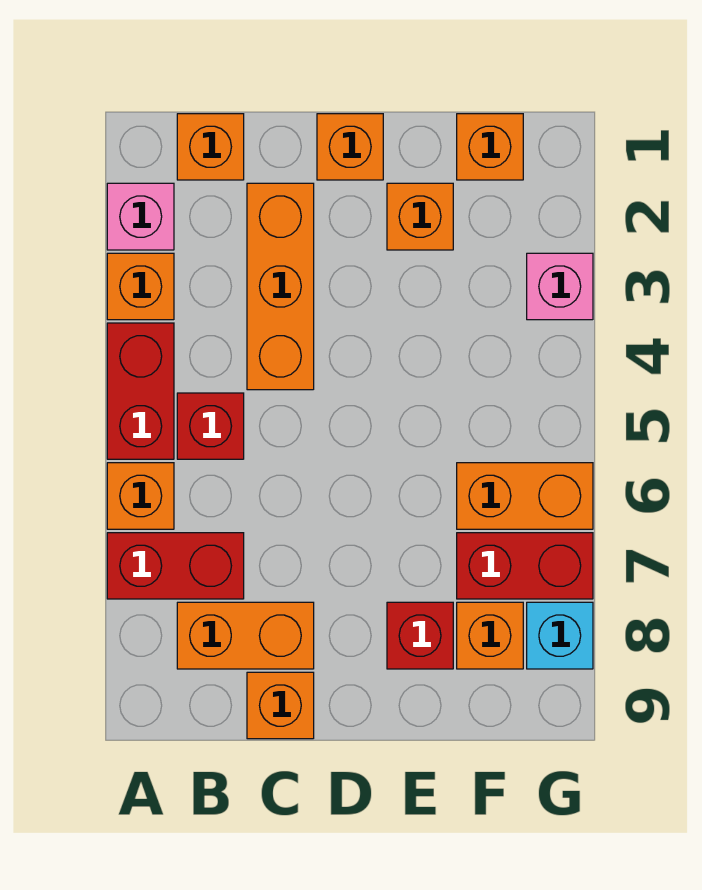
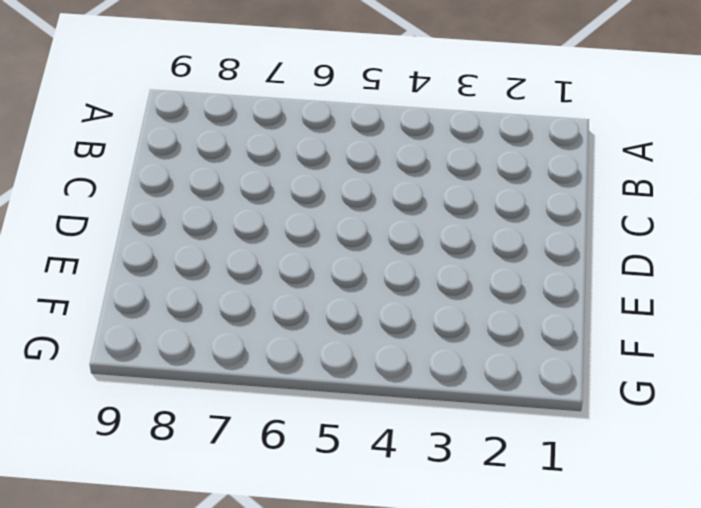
none -> pink brick A2 level 1
none -> orange brick A3 level 1
none -> red brick A4:A5 level 1

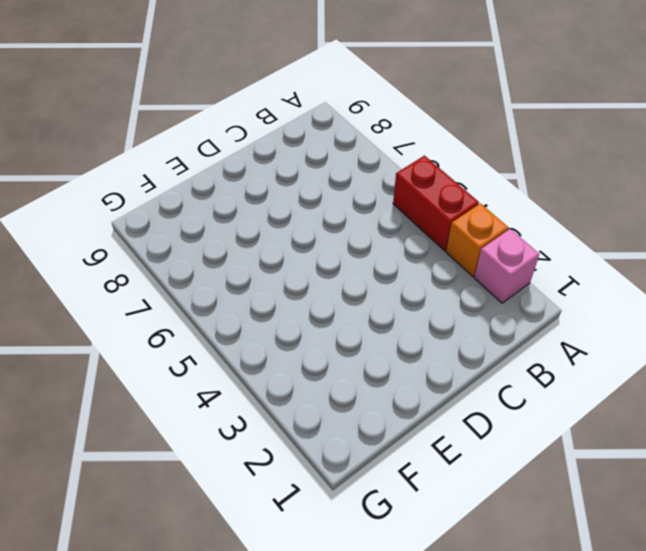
none -> orange brick A6 level 1
none -> red brick A7:B7 level 1
none -> orange brick B1 level 1

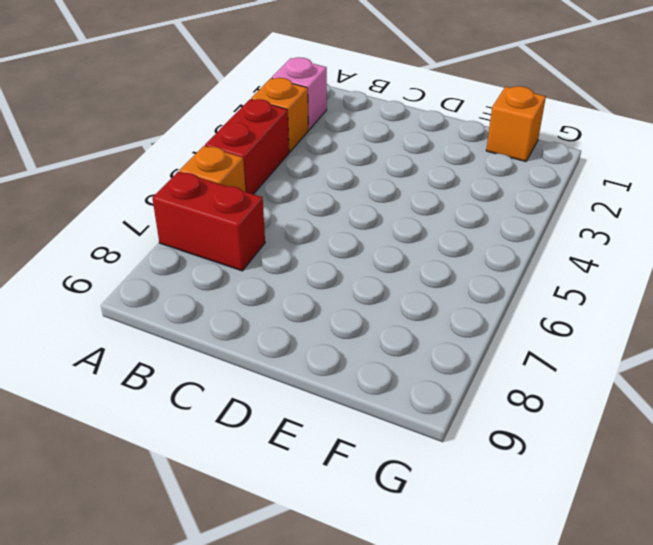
none -> orange brick B1 level 1
none -> red brick B5 level 1
none -> orange brick B8:C8 level 1

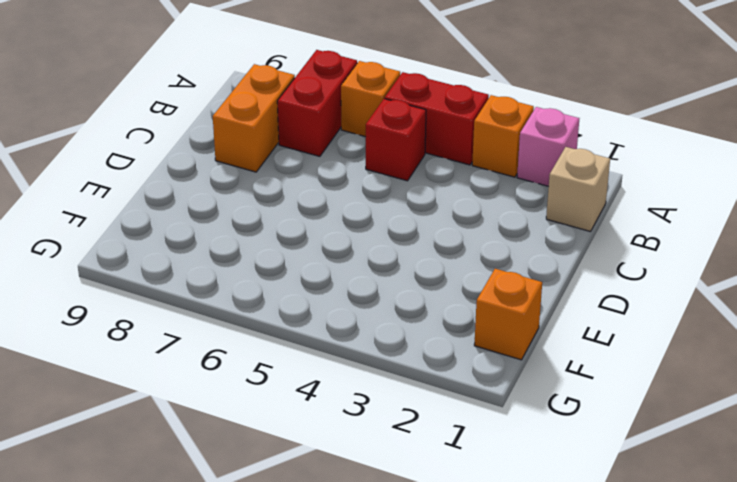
tan brick B1 level 1 -> orange brick B1 level 1
none -> orange brick C2:C4 level 1
none -> orange brick C9 level 1
none -> orange brick D1 level 1

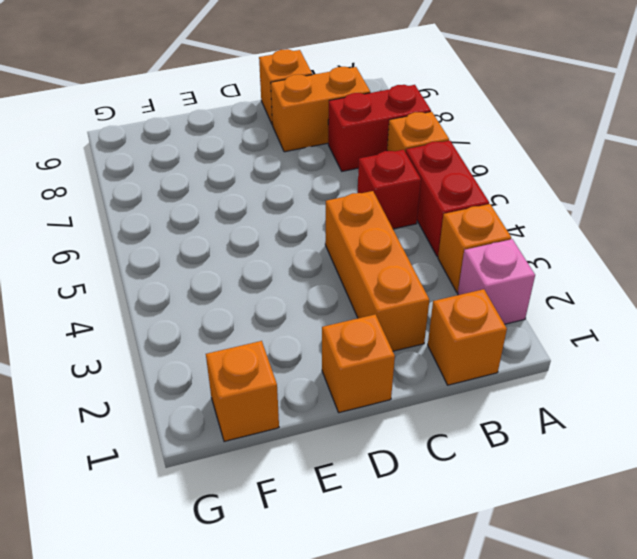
none -> orange brick E2 level 1
none -> red brick E8 level 1
none -> orange brick F6:G6 level 1

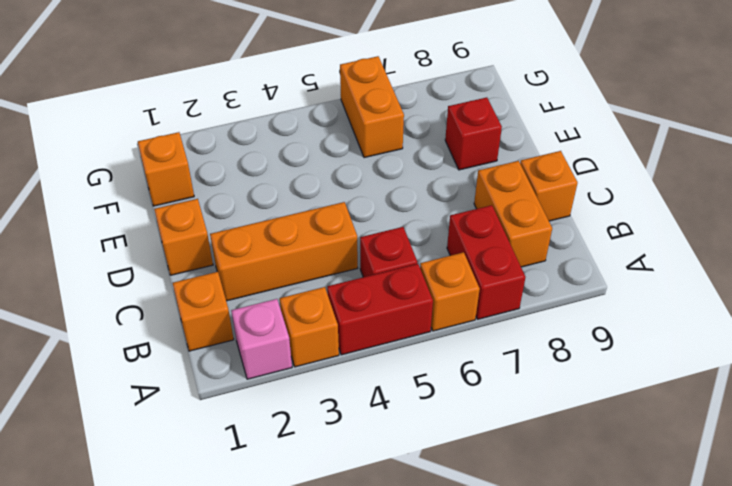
none -> orange brick E2 level 1
none -> red brick F7:G7 level 1
none -> orange brick F8 level 1

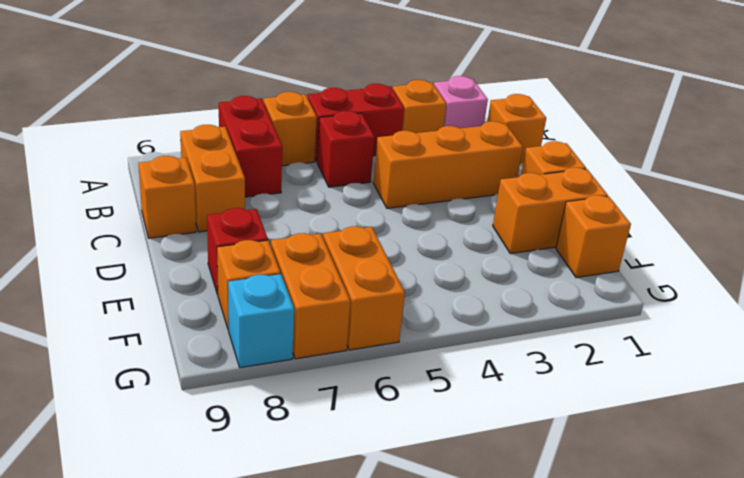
orange brick E1:E2 level 1 -> orange brick E2 level 1
orange brick F7:G7 level 1 -> red brick F7:G7 level 1
none -> pink brick G3 level 1

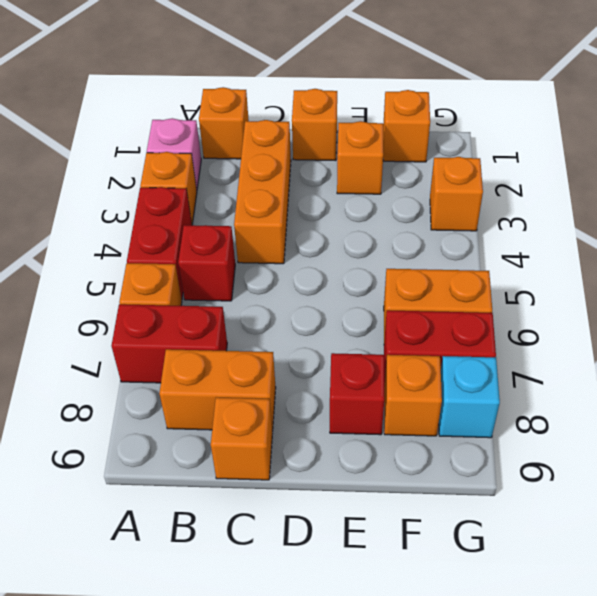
orange brick G3 level 1 -> pink brick G3 level 1

